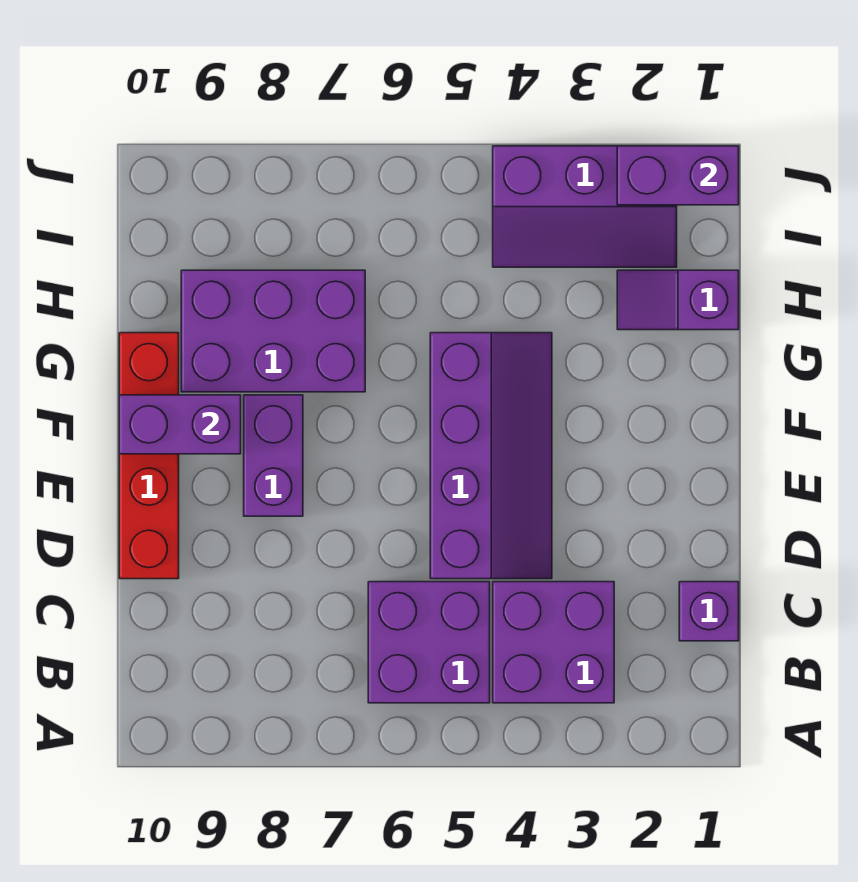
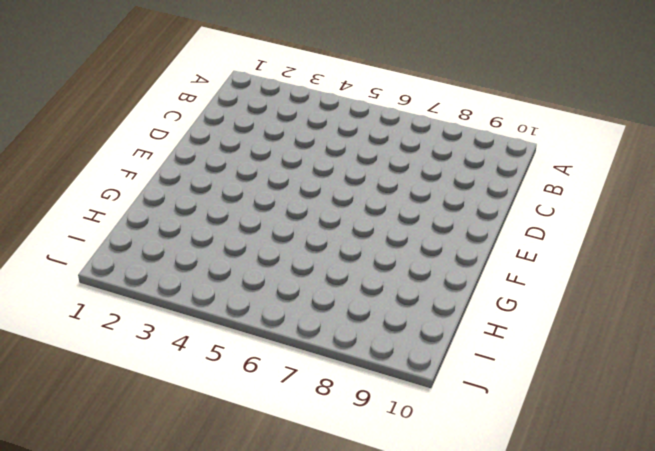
none -> purple brick B3:C4 level 1
none -> purple brick B5:C6 level 1

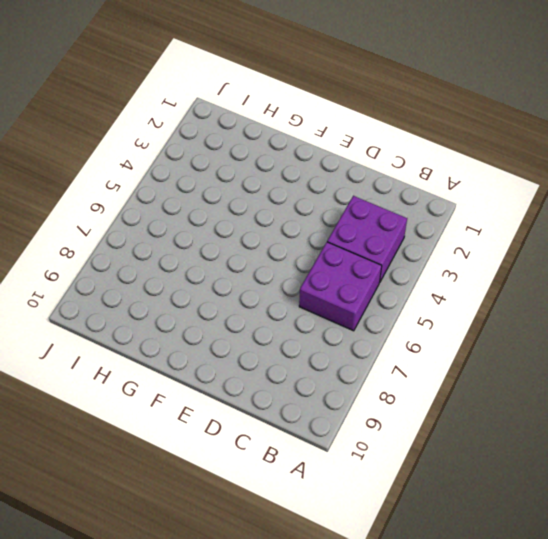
none -> purple brick C1 level 1
none -> purple slope D4:G5 level 1 top 5

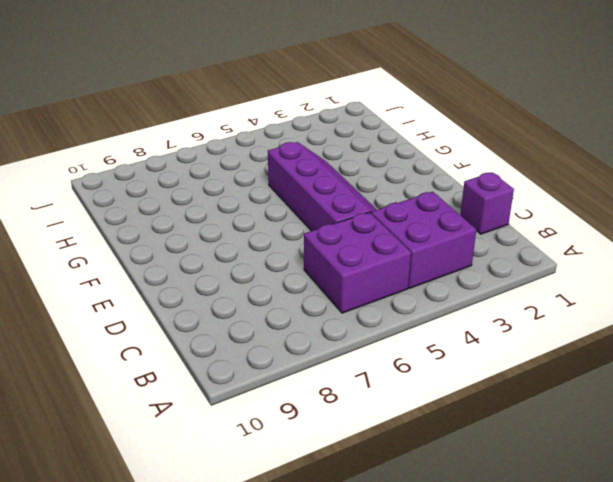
none -> red brick D10:G10 level 1
none -> purple brick E8:F8 level 1

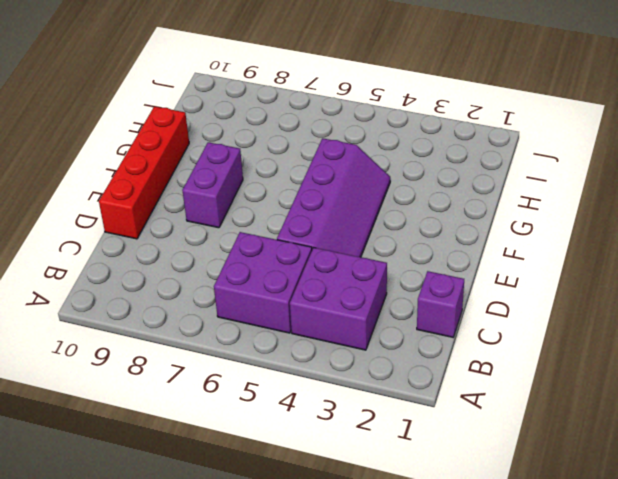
none -> purple brick G7:H9 level 1
none -> purple slope H1:H2 level 1 top 1

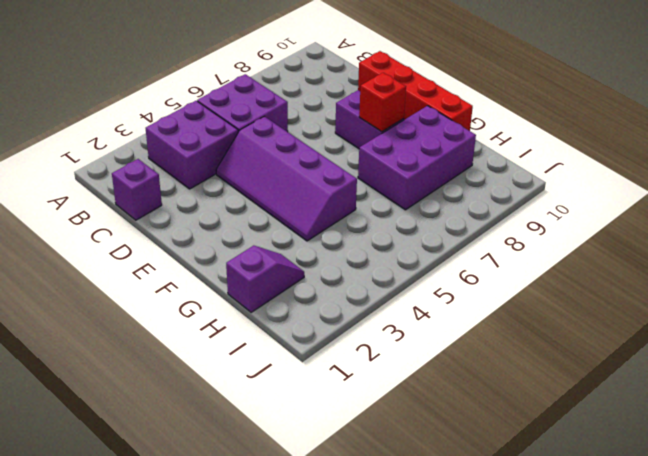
red brick F8 level 2 -> none
none -> purple slope I2:J4 level 1 top J
none -> purple brick F9:F10 level 2

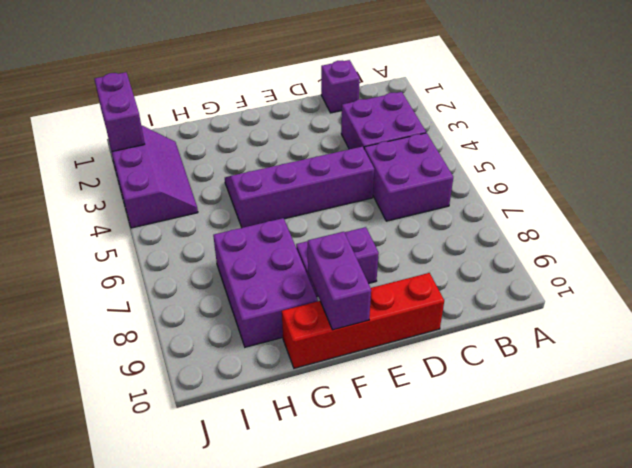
none -> purple slope H1:H2 level 1 top 1

